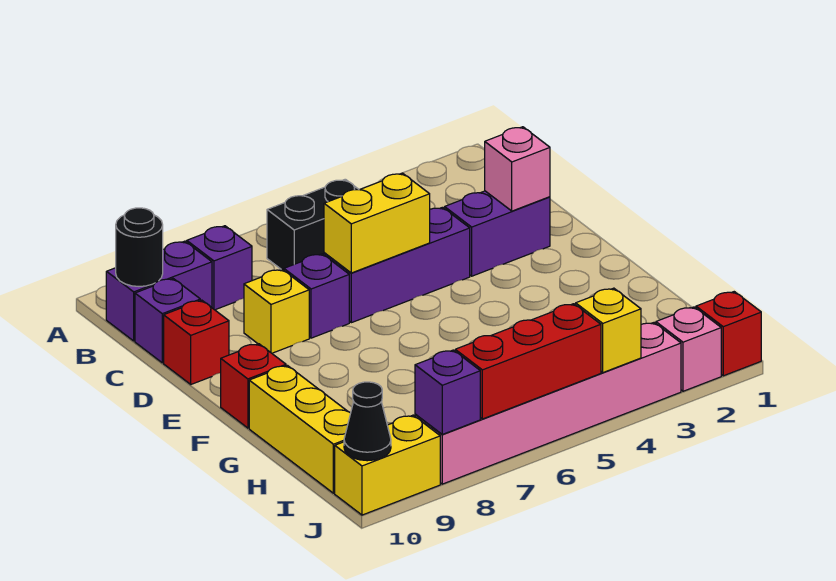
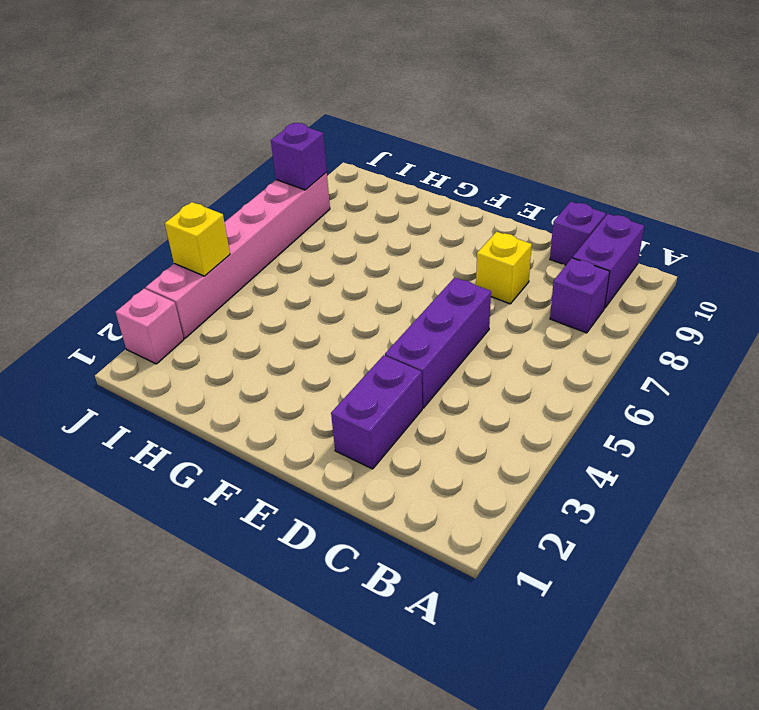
none -> black brick B5:B6 level 1
none -> purple brick D7 level 1
none -> red brick D10 level 1

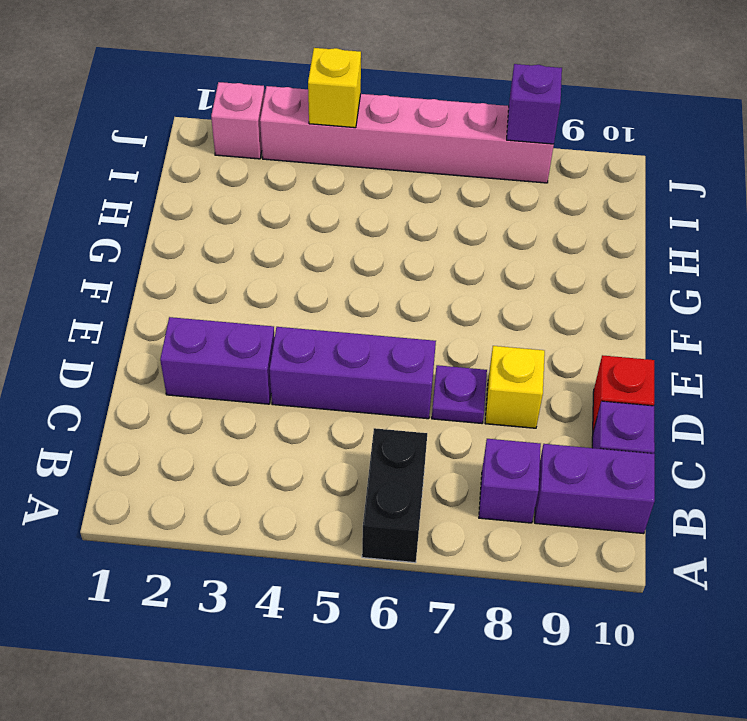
black brick A6:B6 level 1 -> black brick B5:B6 level 1
purple plate D7 level 1 -> purple brick D7 level 1
none -> red brick F10 level 1
none -> yellow brick G10:I10 level 1
none -> red brick J1 level 1

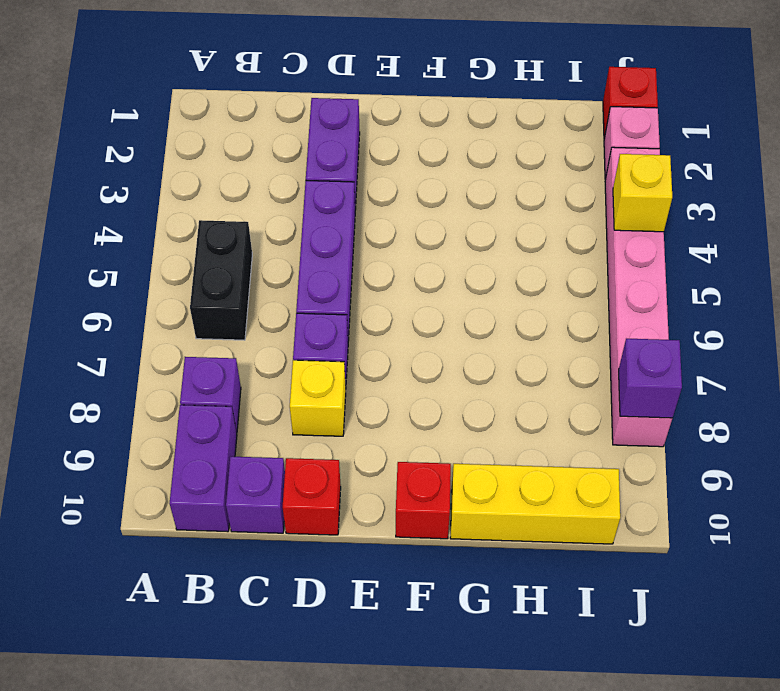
none -> yellow brick J9:J10 level 1
none -> black round brick B10 level 2
none -> pink brick D2 level 2

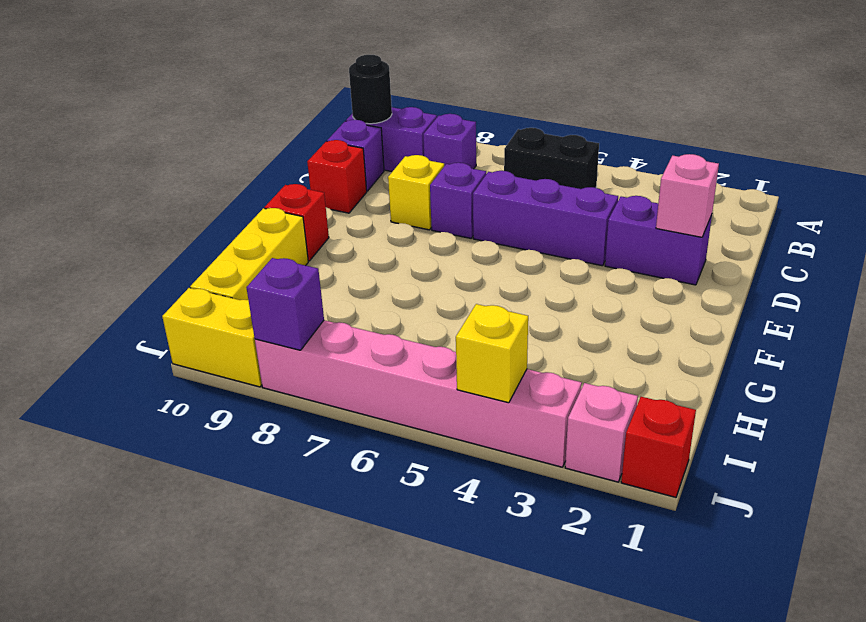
none -> yellow brick D5:D6 level 2
none -> red brick J5:J7 level 2
none -> black cone J10 level 2

